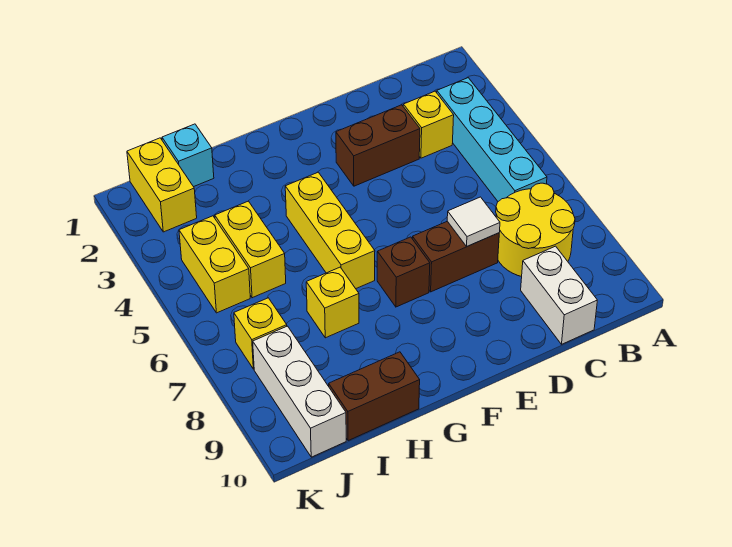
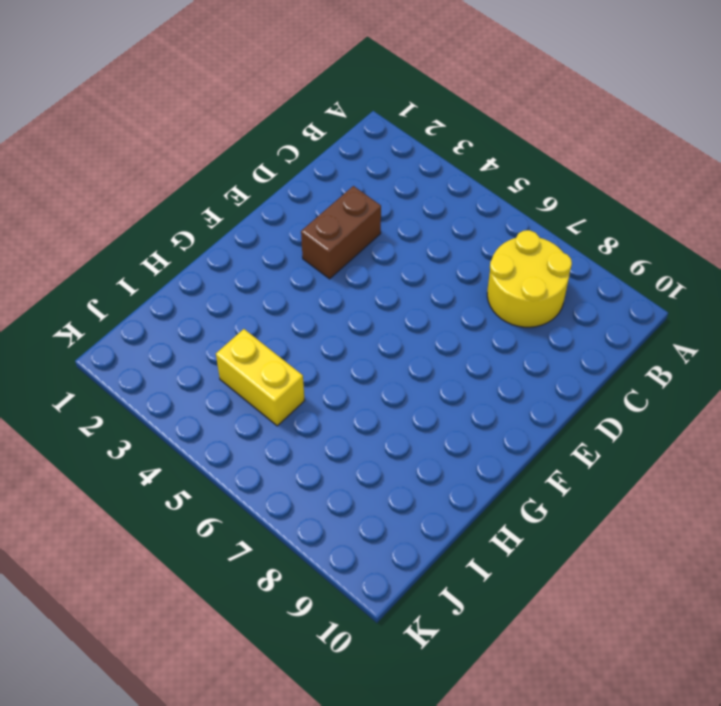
none -> cyan brick B3:B6 level 1
none -> yellow brick C3 level 1
none -> white brick C9:C10 level 1

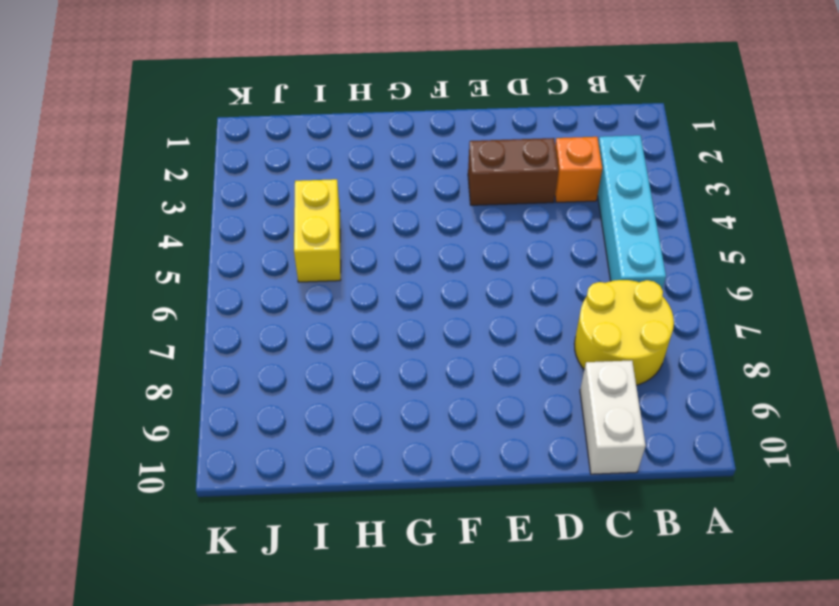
orange brick C3 level 1 -> yellow brick C3 level 1
none -> brown brick D7:E7 level 1
none -> brown brick F7 level 1
none -> yellow brick G4:G6 level 1

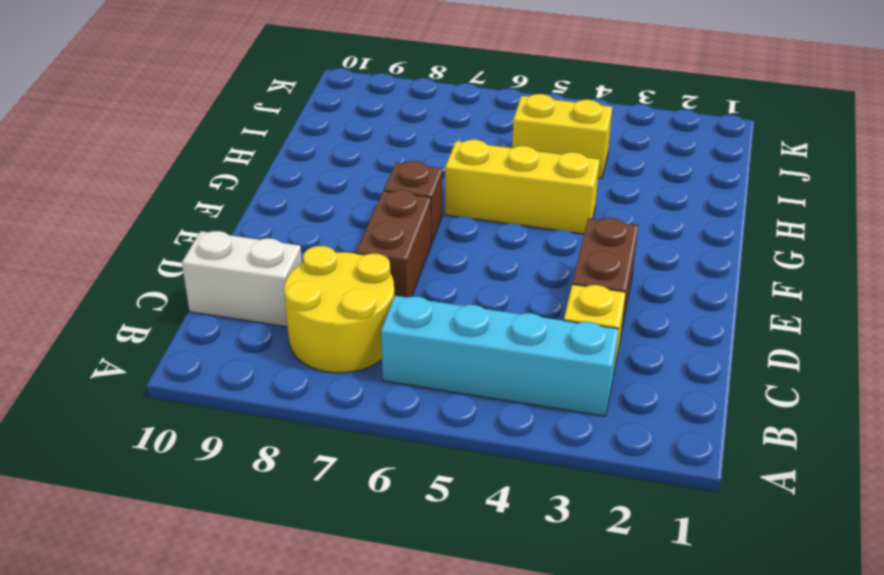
none -> yellow brick H7 level 1
none -> brown brick H10:I10 level 1
none -> cyan brick I1 level 1

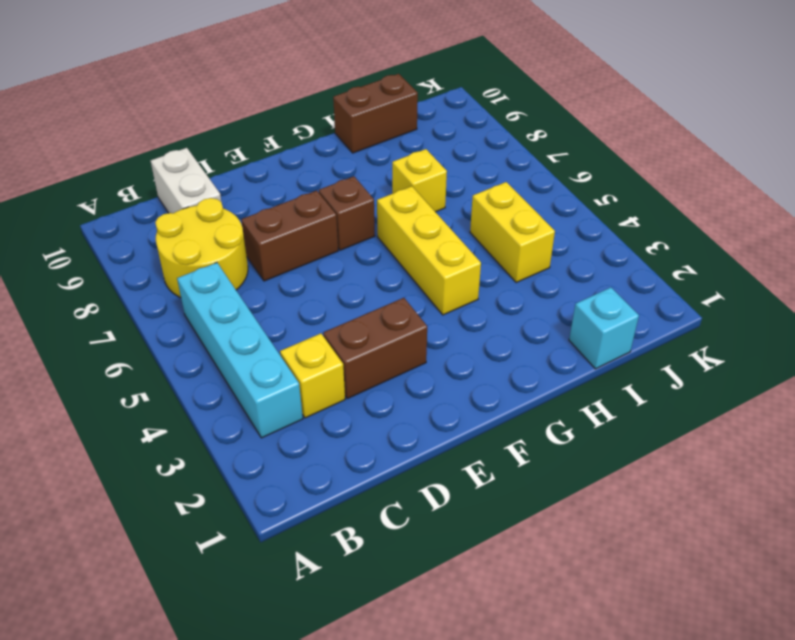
none -> yellow brick J1:J2 level 1
none -> yellow brick J4:J5 level 1
none -> yellow brick J7 level 1

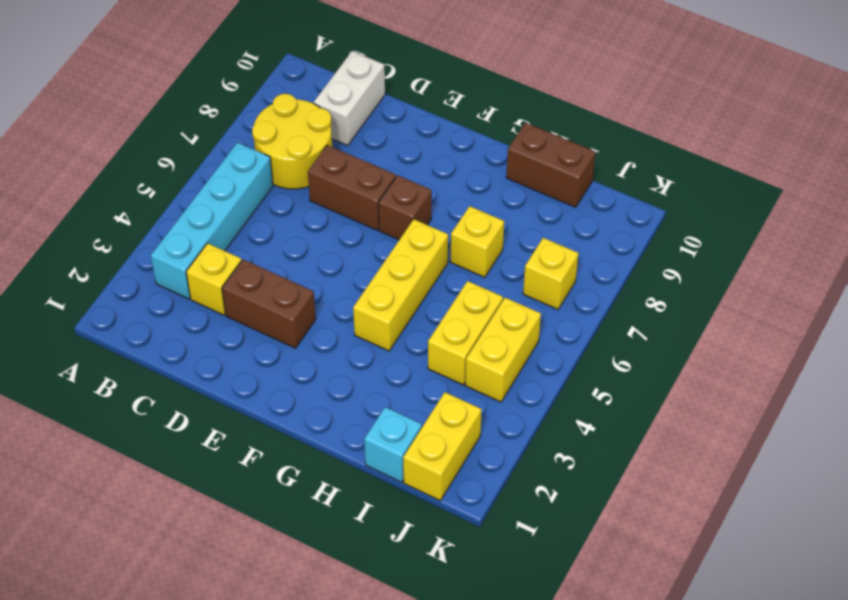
none -> white brick J8:J10 level 1
none -> white tile D7 level 2

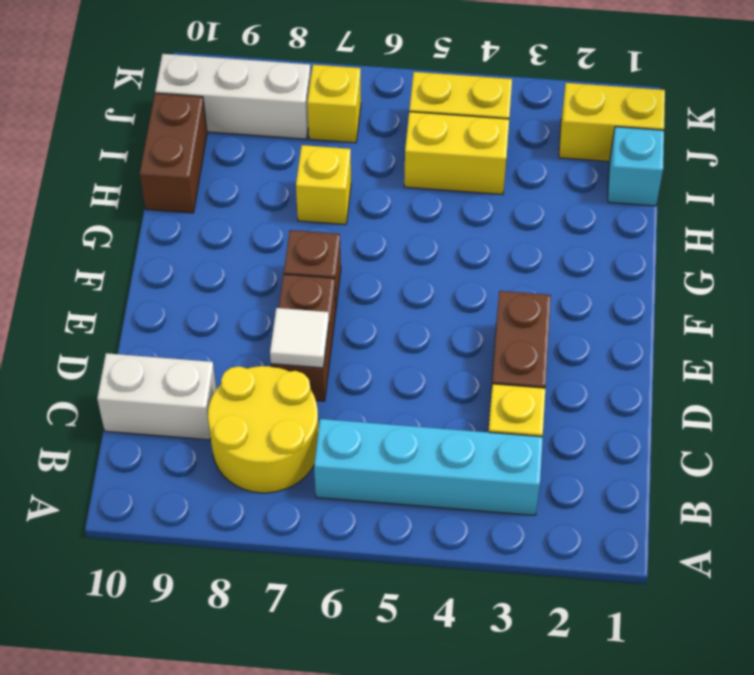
none -> yellow brick G4:G6 level 1

